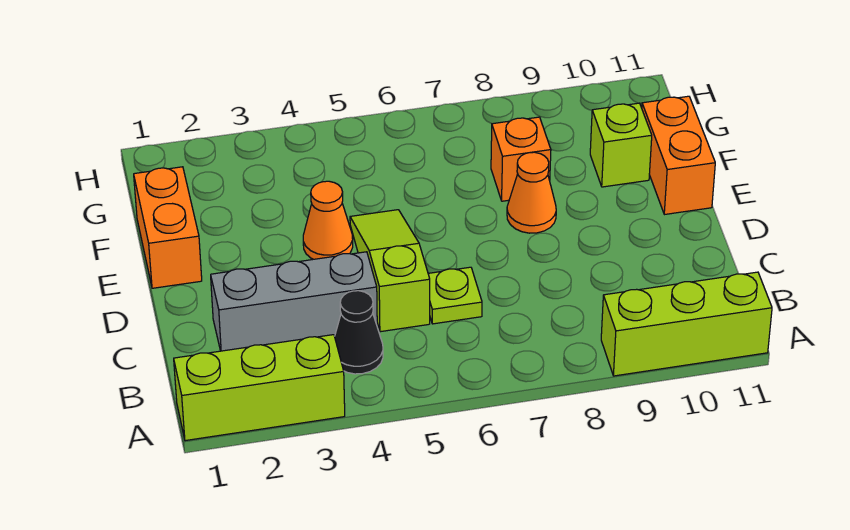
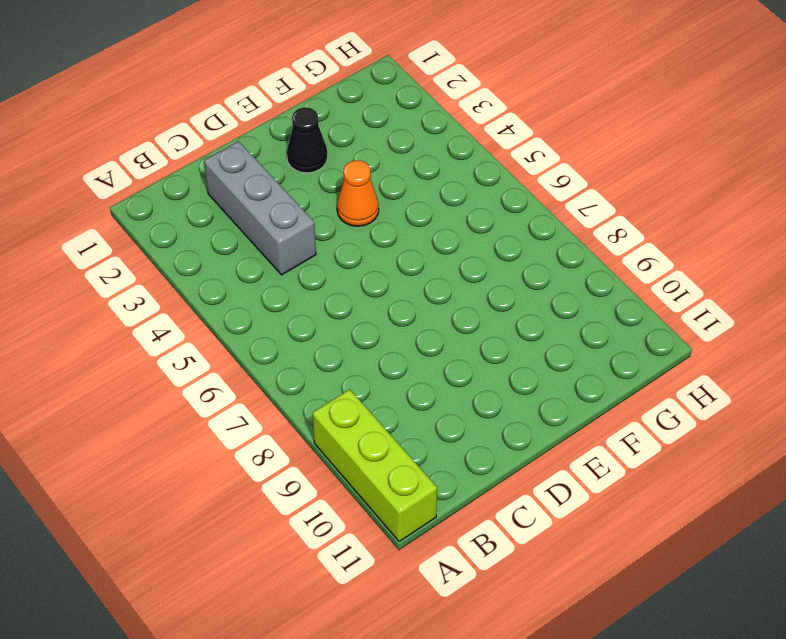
black cone E2 level 1 -> black cone B4 level 1
none -> lime brick A1:A3 level 1
none -> lime slope C5:E5 level 1 top C
none -> lime plate C6 level 1

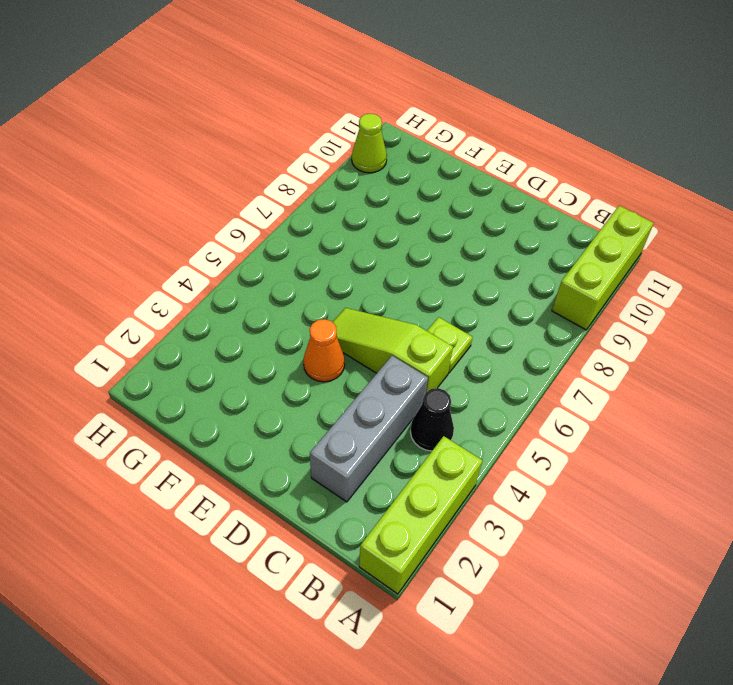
lime cone H10 level 1 -> none
none -> orange brick E1:F1 level 1
none -> orange cone E8 level 1
none -> orange brick E11:F11 level 1

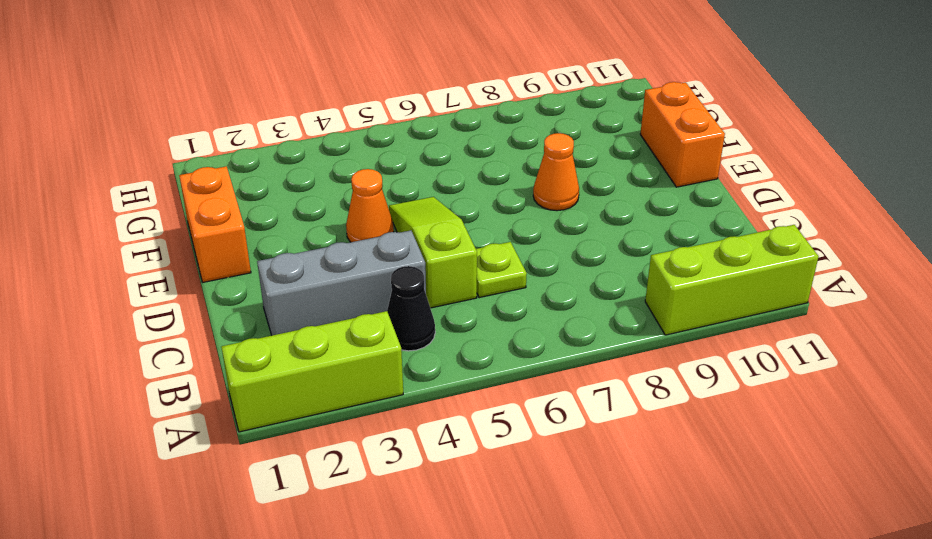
none -> orange brick F8 level 1
none -> lime brick F10 level 1

